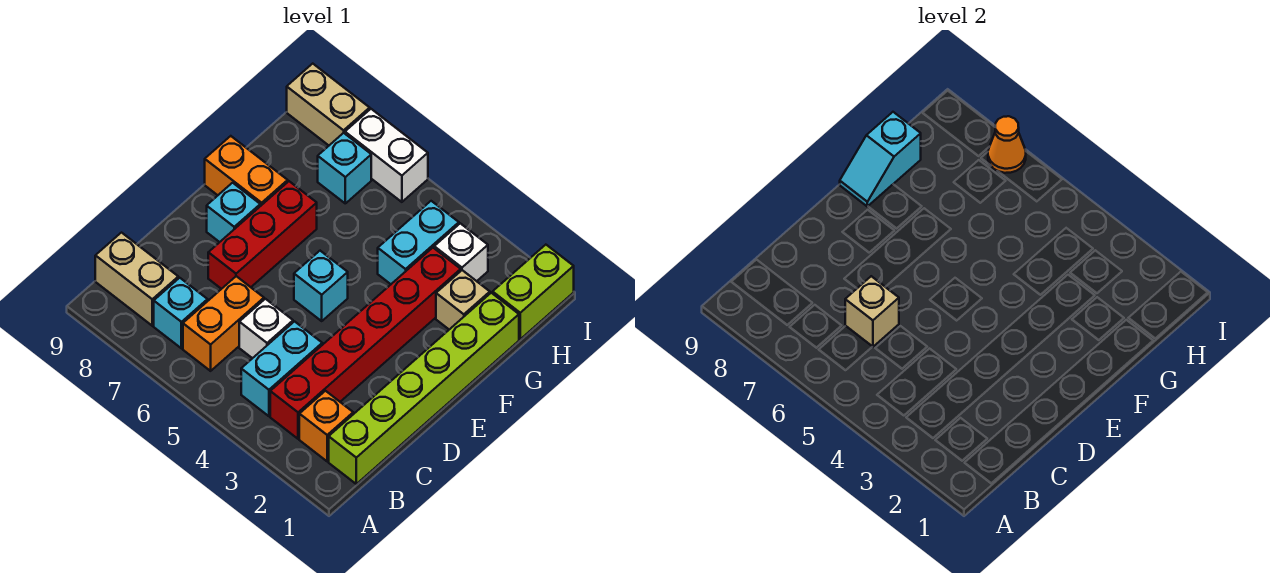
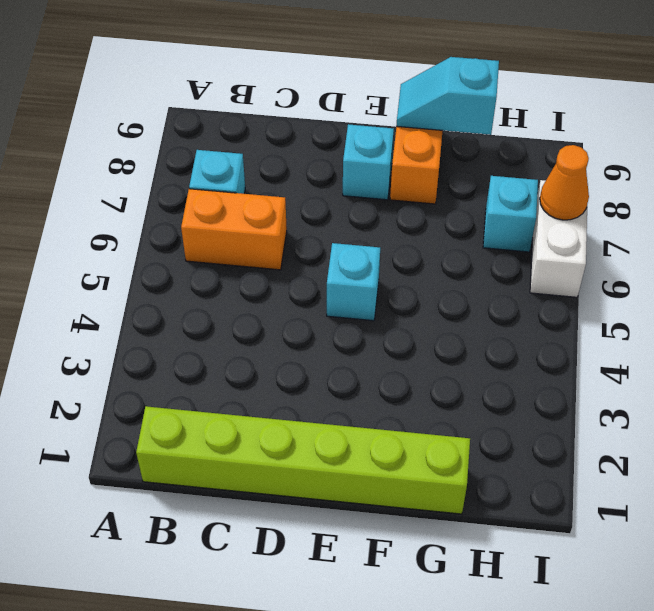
none -> orange brick B2 level 1
none -> red brick B3:G3 level 1
none -> cyan brick B4:C4 level 1

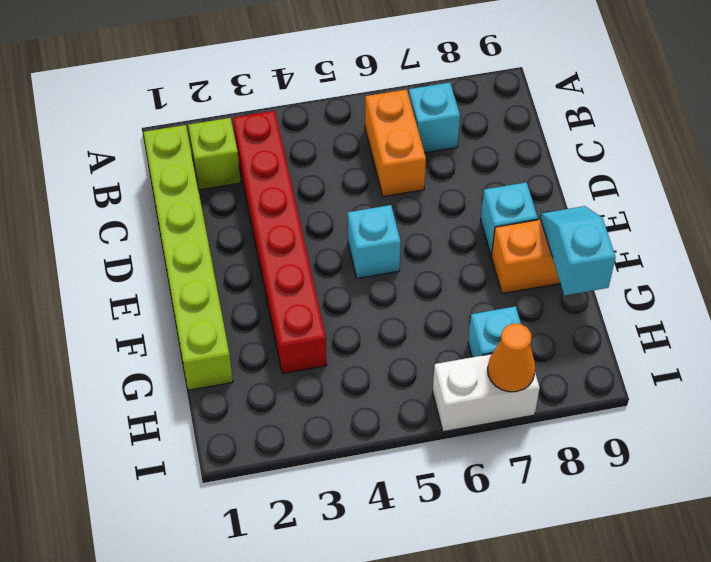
lime brick B2 level 1 -> orange brick B2 level 1
none -> cyan brick B4:C4 level 1
none -> tan brick B8:B9 level 1
none -> white brick C5 level 1

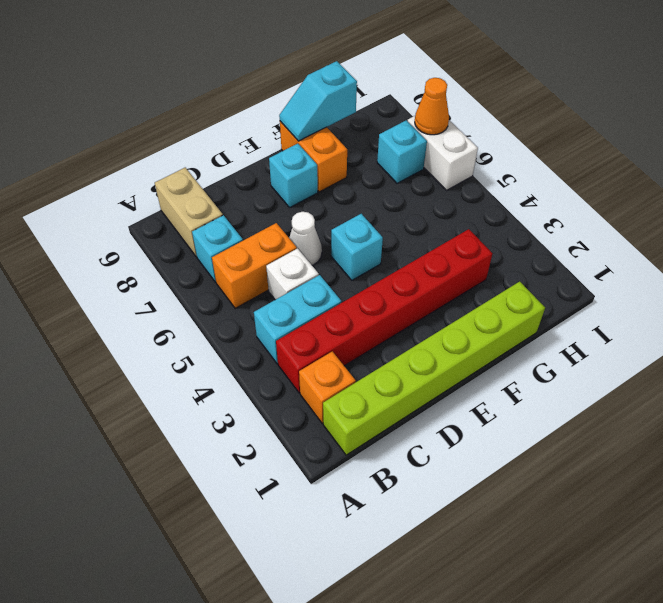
white cone D6 level 1 -> none
none -> red brick D7:F7 level 1
none -> tan brick G2 level 1
none -> cyan brick G4:H4 level 1

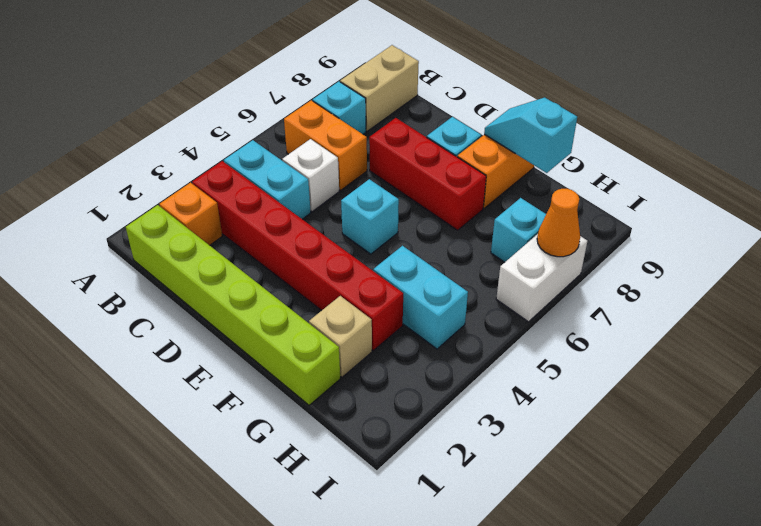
none -> lime brick H1:I1 level 1
none -> white brick H3 level 1
none -> tan brick I8:I9 level 1

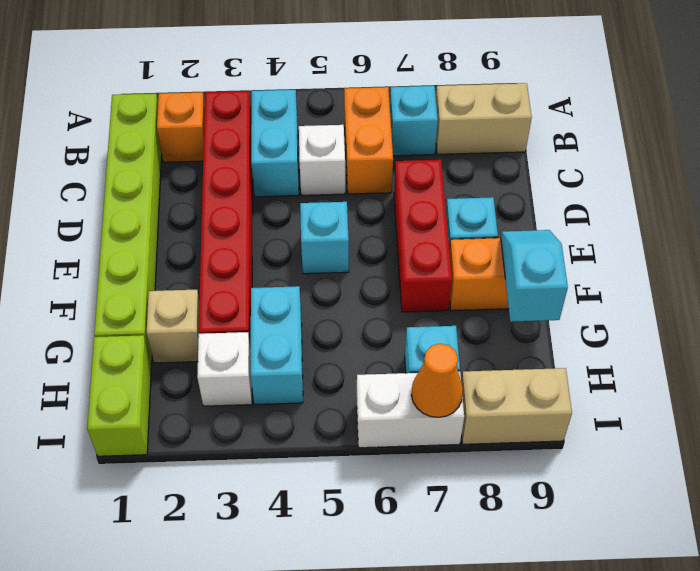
none -> tan brick C6 level 2

